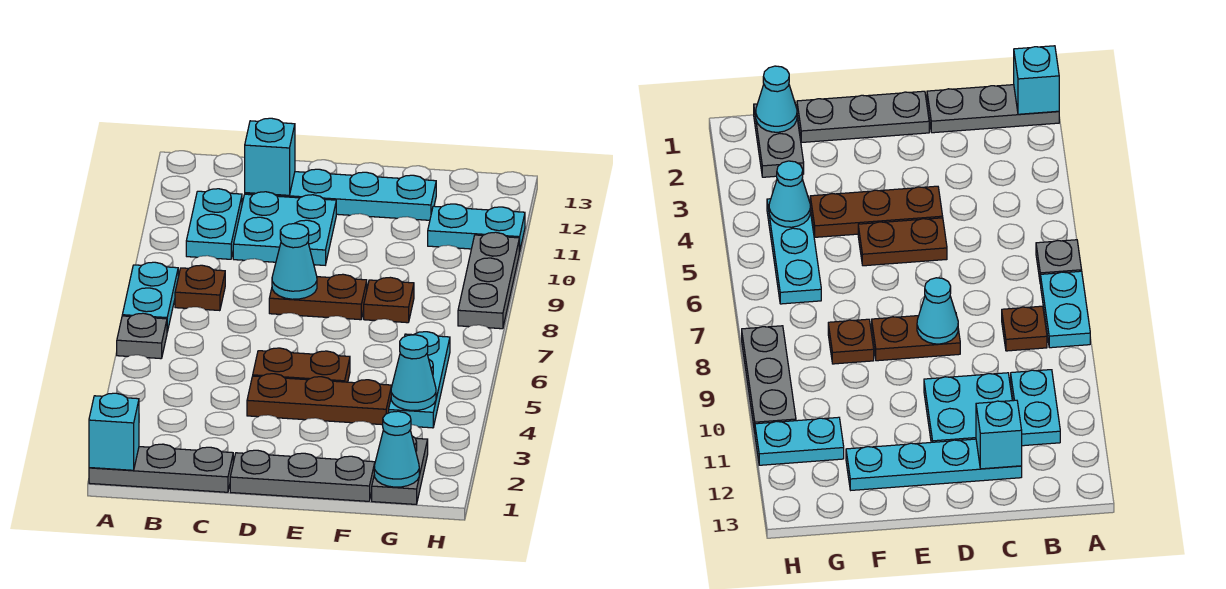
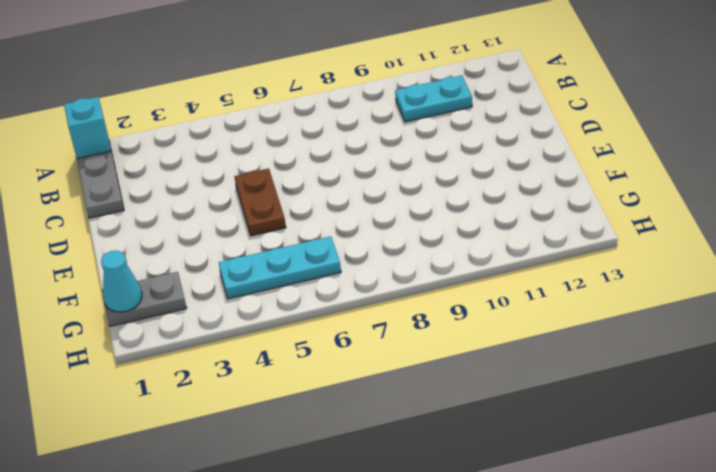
none -> grey plate A6 level 1
none -> cyan plate A7:A8 level 1
none -> brown plate B8 level 1

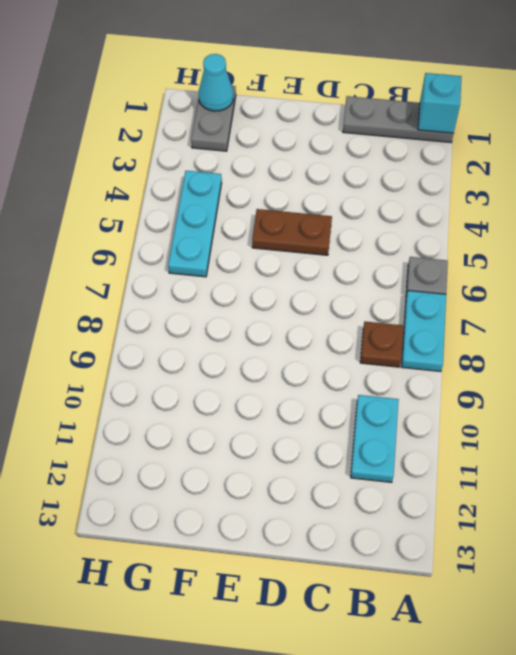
none -> cyan plate C10:D11 level 1
none -> cyan plate C12:F12 level 1
none -> grey plate D1:F1 level 1

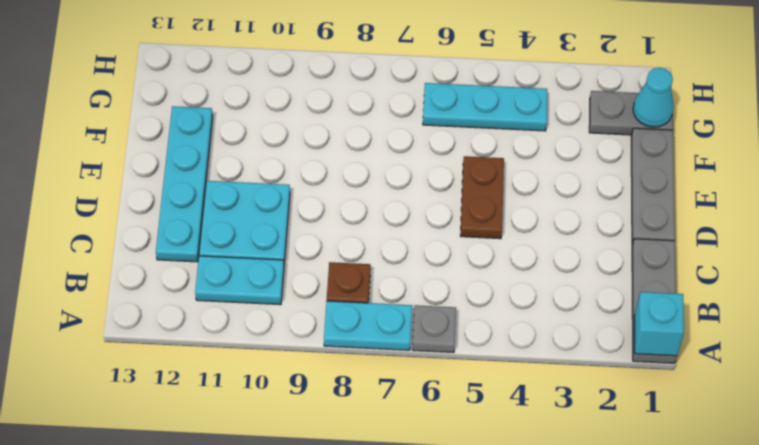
none -> brown plate D4:F4 level 1
none -> brown plate D8:E8 level 1
none -> brown plate F8 level 1

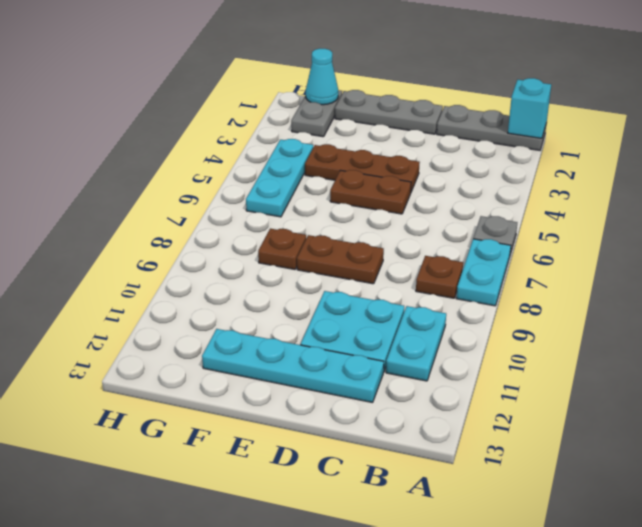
none -> cyan plate G11:H11 level 1
none -> grey plate H8:H10 level 1
none -> cyan brick C12 level 2

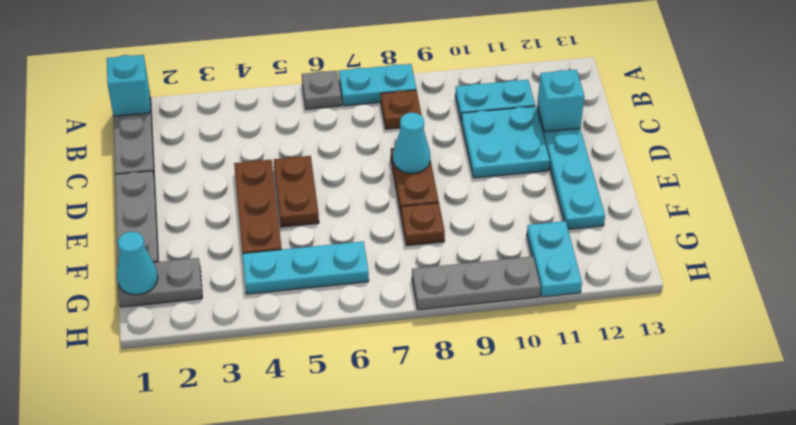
none -> cyan cone G4 level 2

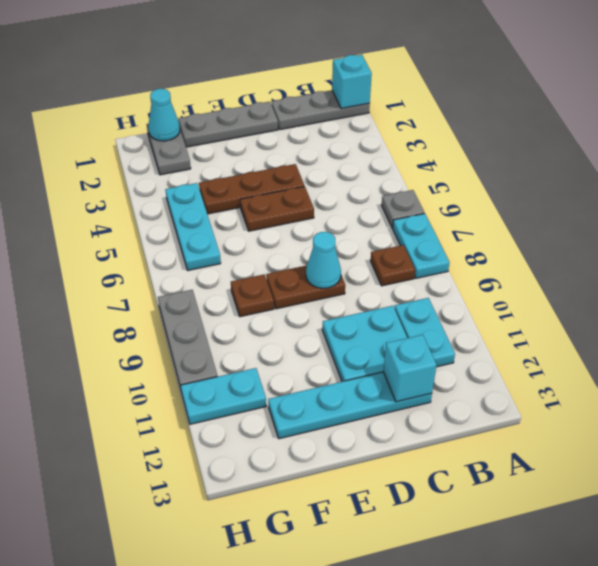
none -> cyan cone G4 level 2

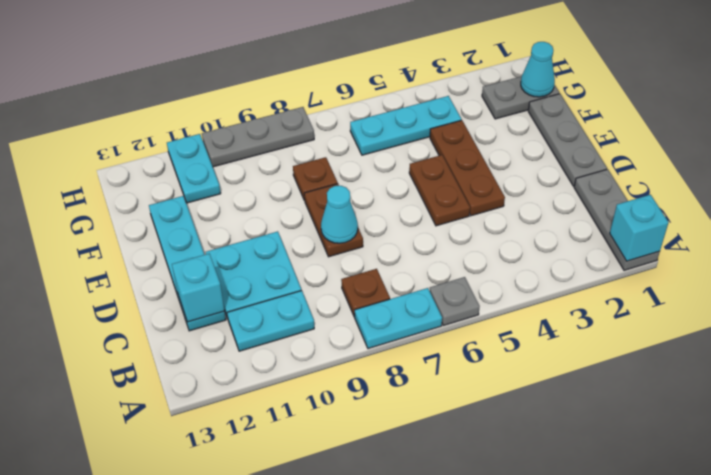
none -> cyan cone G4 level 2

